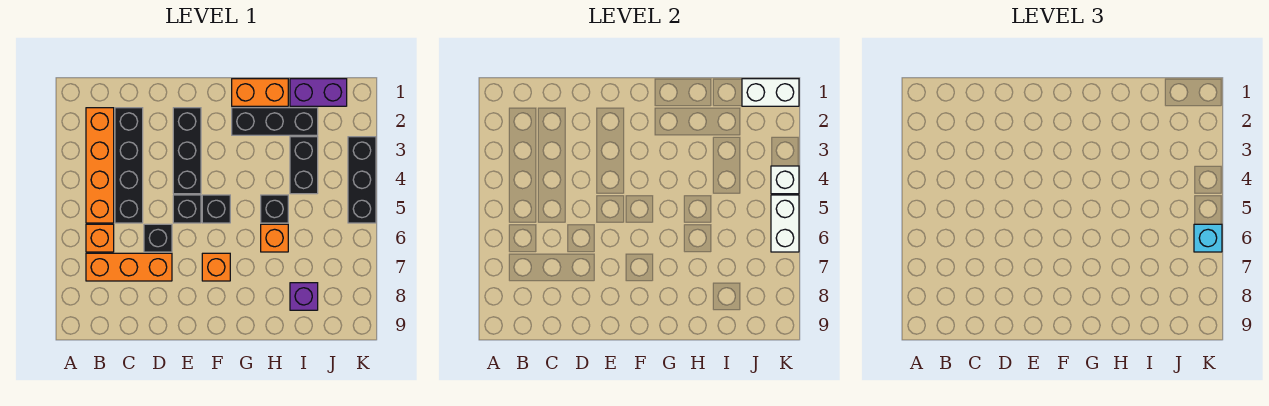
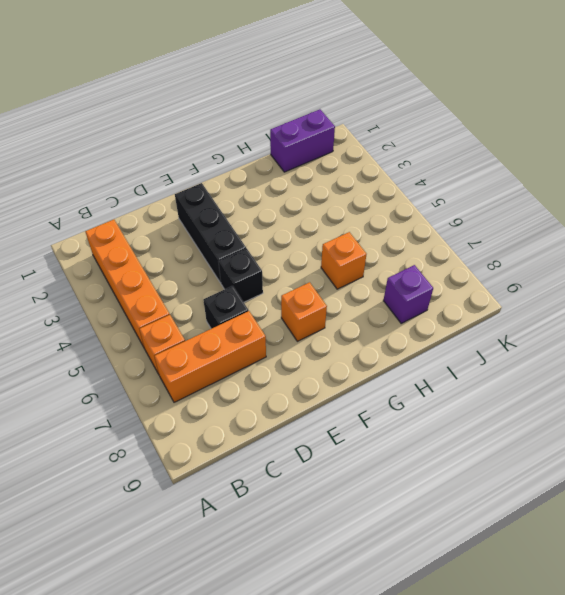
none -> black brick C2:C5 level 1
none -> black brick F5 level 1
none -> orange brick G1:H1 level 1

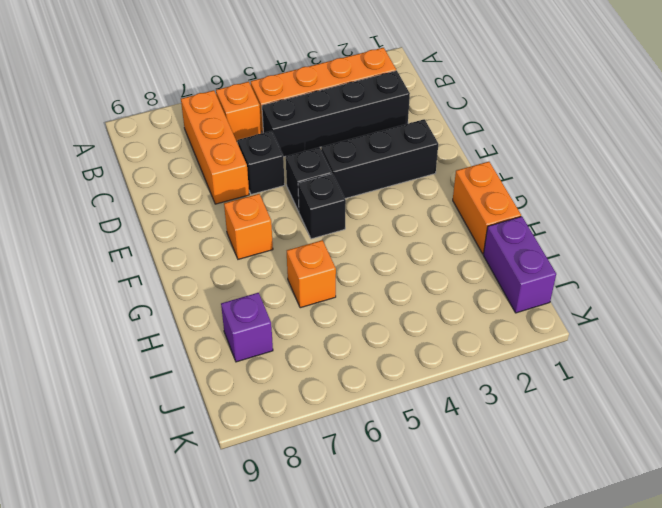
none -> black brick G2:I2 level 1
none -> black brick H5 level 1
none -> black brick I3:I4 level 1

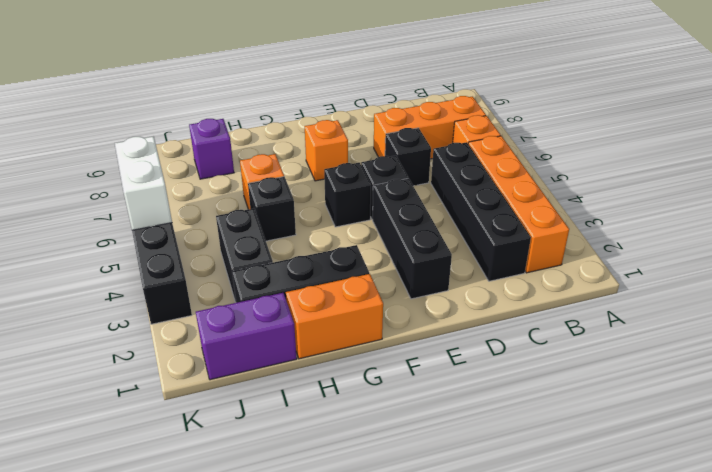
none -> white brick J1:K1 level 2
none -> white brick K4 level 2
none -> cyan brick K6 level 3

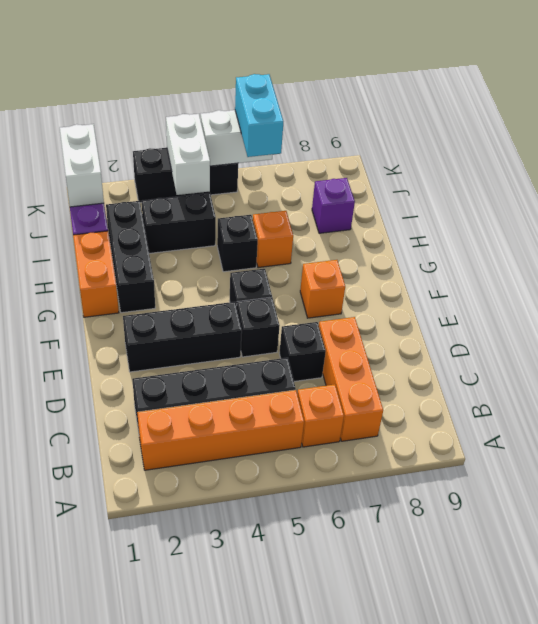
white brick J4:K4 level 2 -> white brick K4 level 2
cyan brick J6:K6 level 3 -> cyan brick K6 level 3

